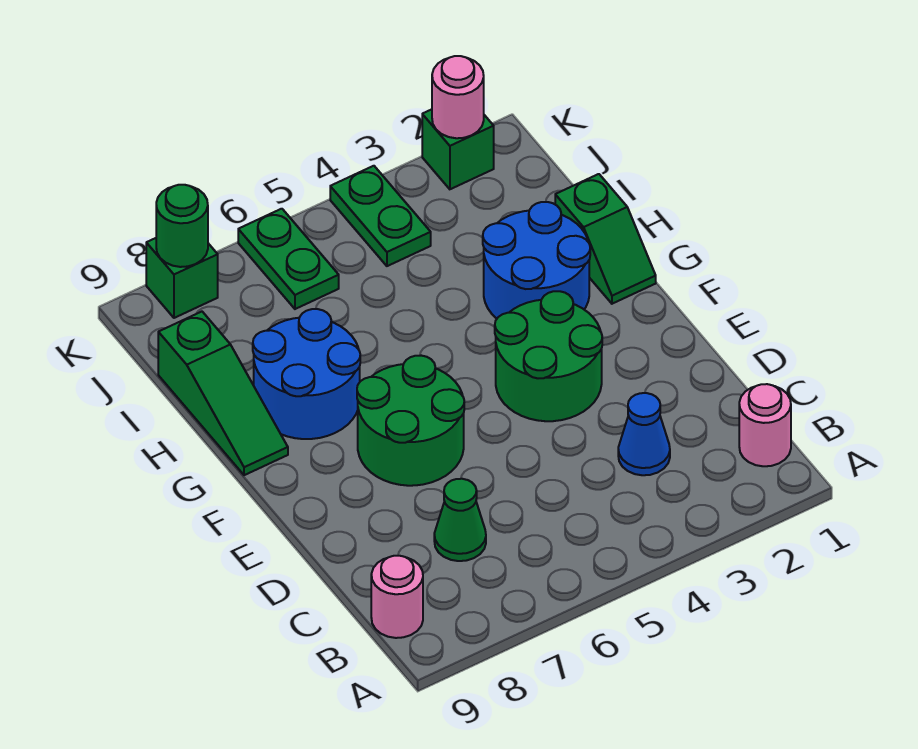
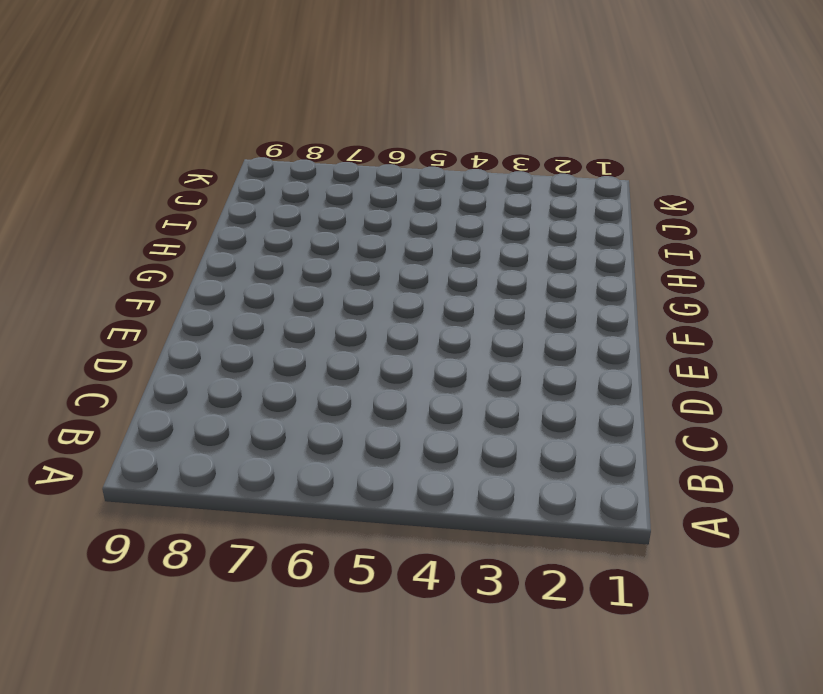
none -> pink round brick B1 level 1
none -> pink round brick B9 level 1
none -> blue cone C3 level 1

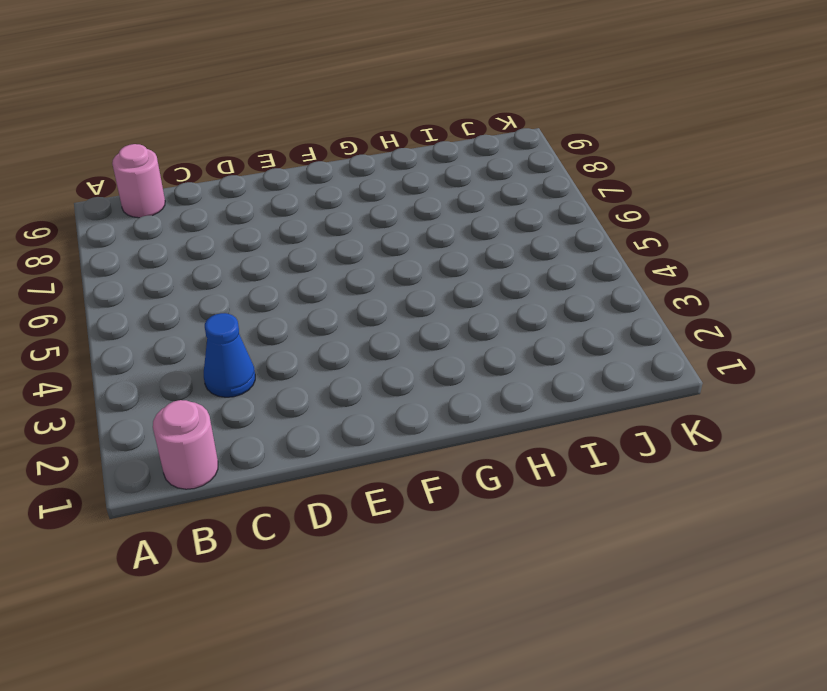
none -> green cone C7 level 1
none -> green round brick E3:F4 level 1
none -> green round brick E6:F7 level 1

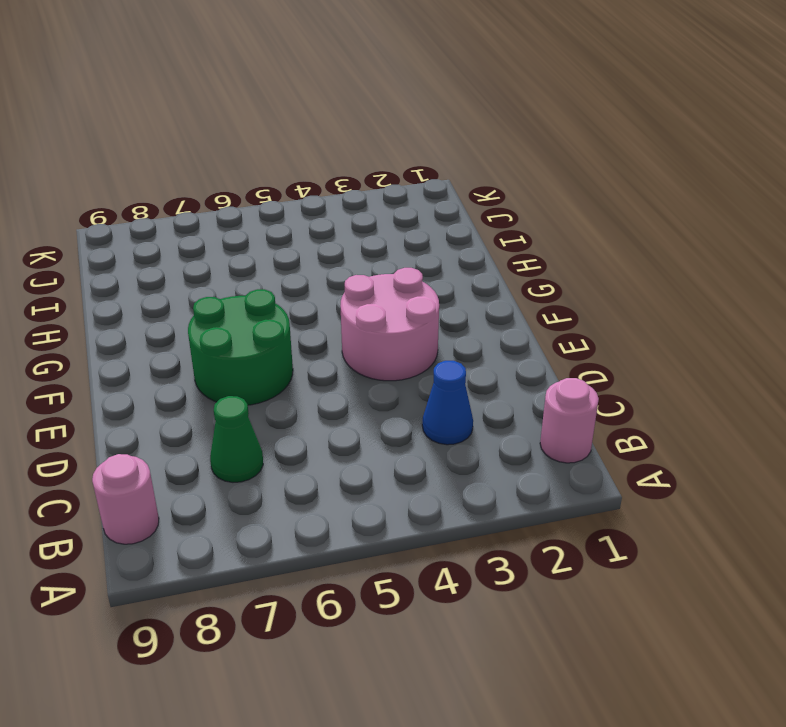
pink round brick E3:F4 level 1 -> green round brick E3:F4 level 1
none -> green slope G1:H1 level 1 top H
none -> blue round brick G2:H3 level 1
none -> blue round brick G7:H8 level 1

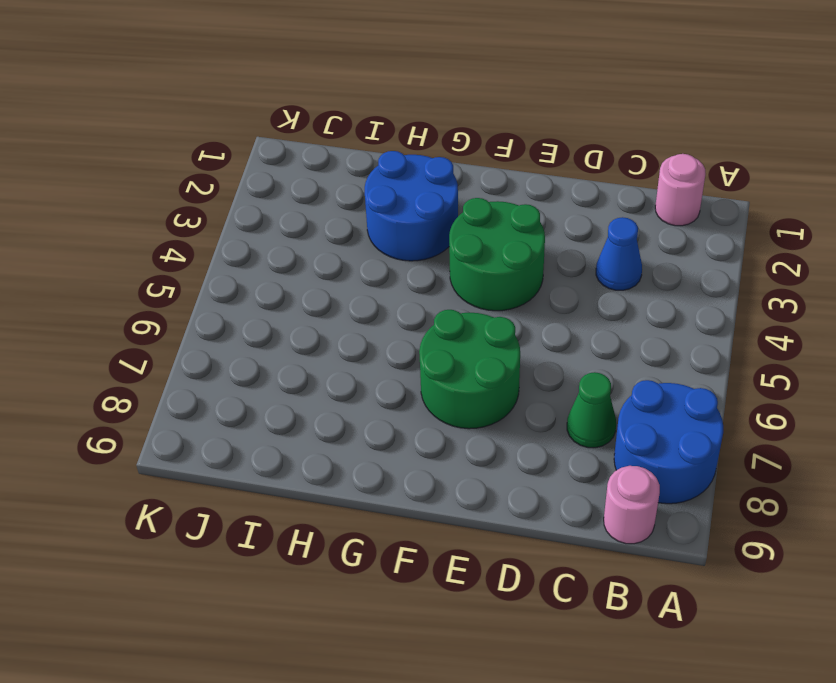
blue round brick A7:B8 level 1 -> blue round brick G7:H8 level 1
none -> green slope G1:H1 level 1 top H
none -> green slope G9:I9 level 1 top I
none -> green plate J4:K4 level 1

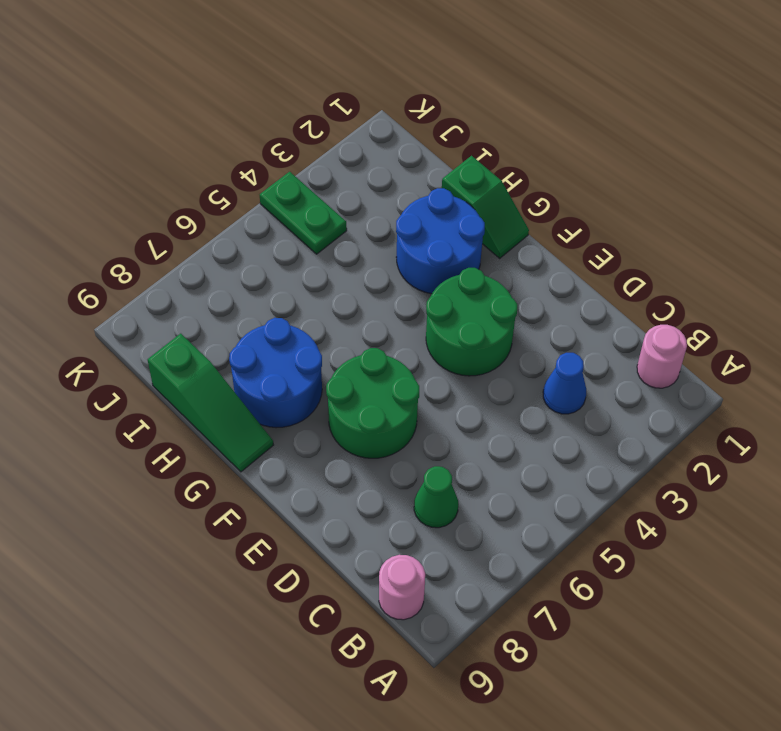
none -> green plate J6:K6 level 1
none -> green brick K2 level 1
none -> green brick K8 level 1

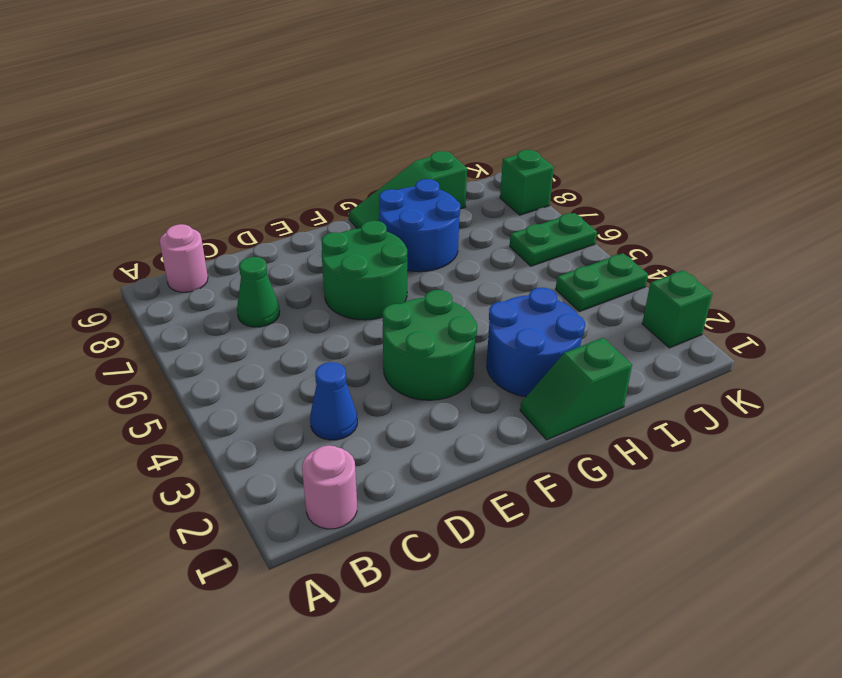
none -> pink round brick K2 level 2
none -> green round brick K8 level 2

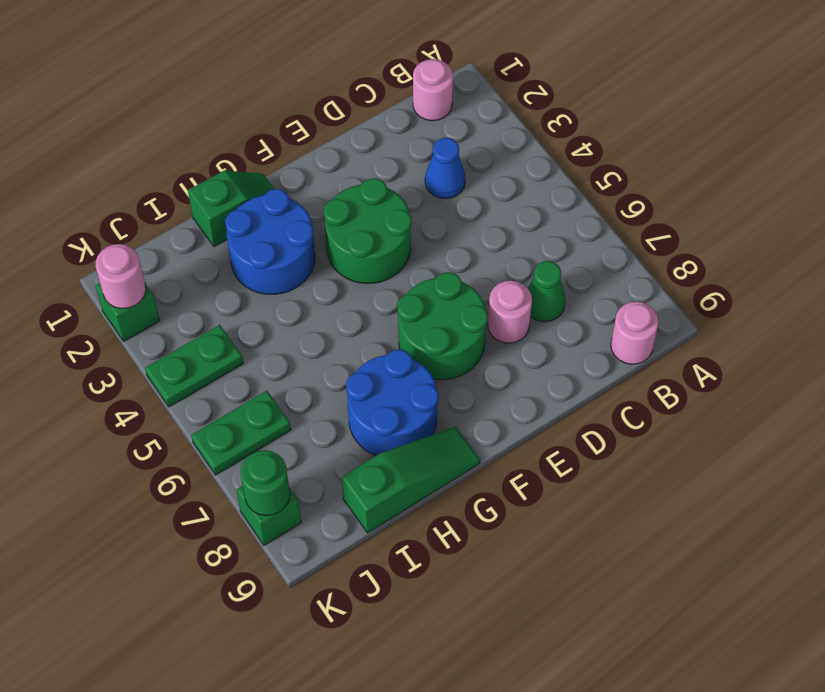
pink round brick D7 level 1 -> none

